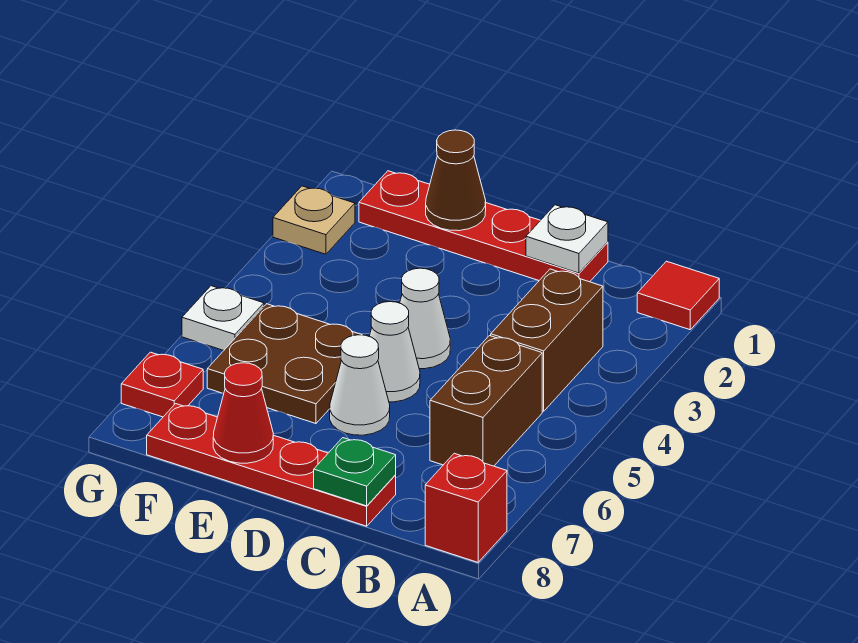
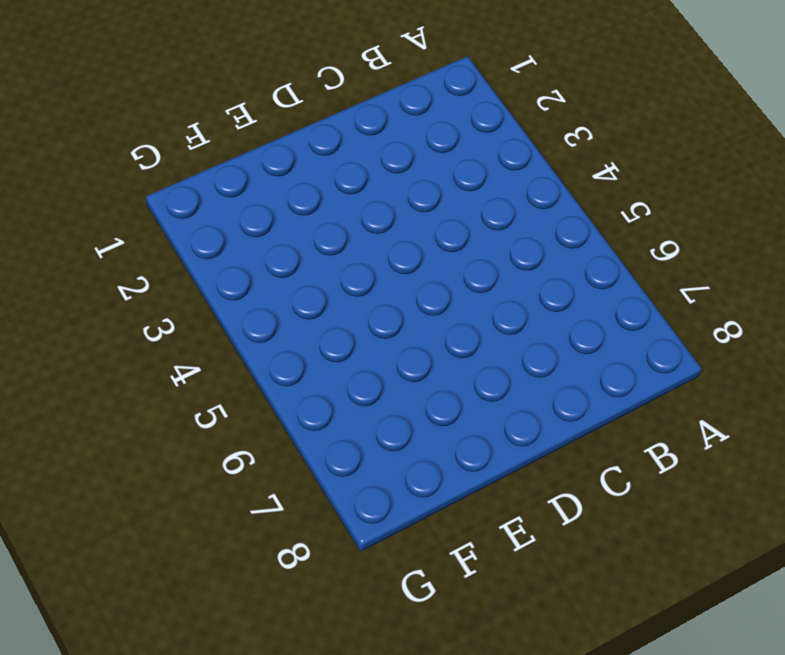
none -> red tile A1 level 1
none -> red brick A8 level 1
none -> brown brick B3:B4 level 1

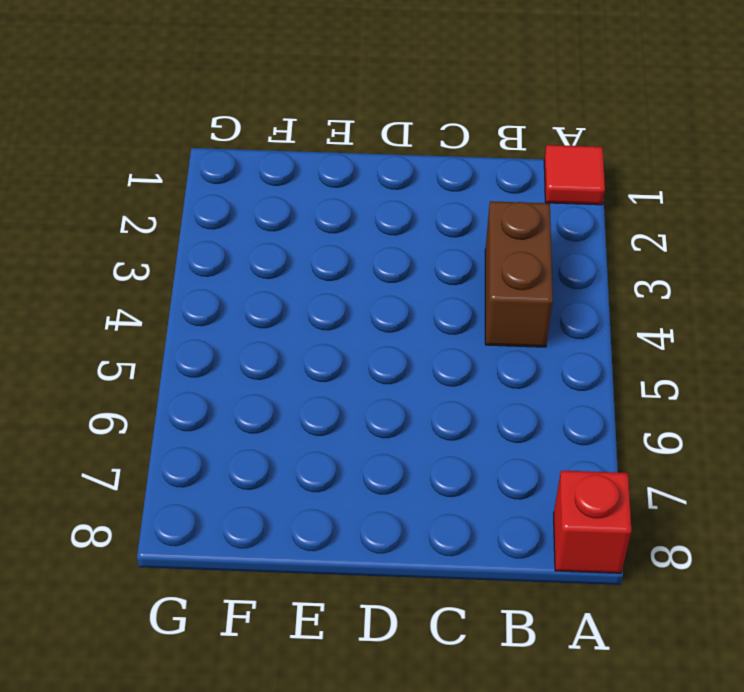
none -> brown brick B5:B6 level 1
none -> red plate C1:F1 level 1
none -> red plate C8:F8 level 1

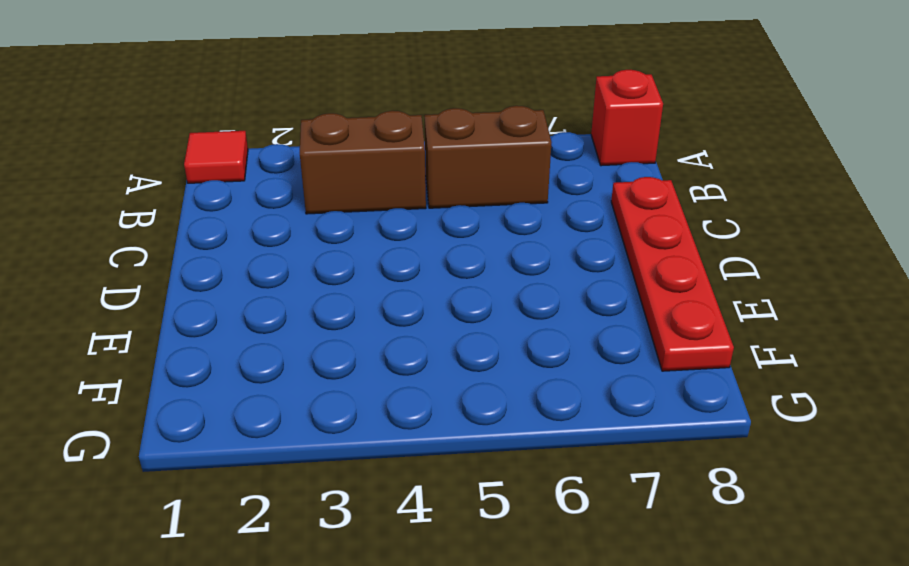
none -> red plate C1:F1 level 1
none -> white cone D4 level 1
none -> white cone D5 level 1

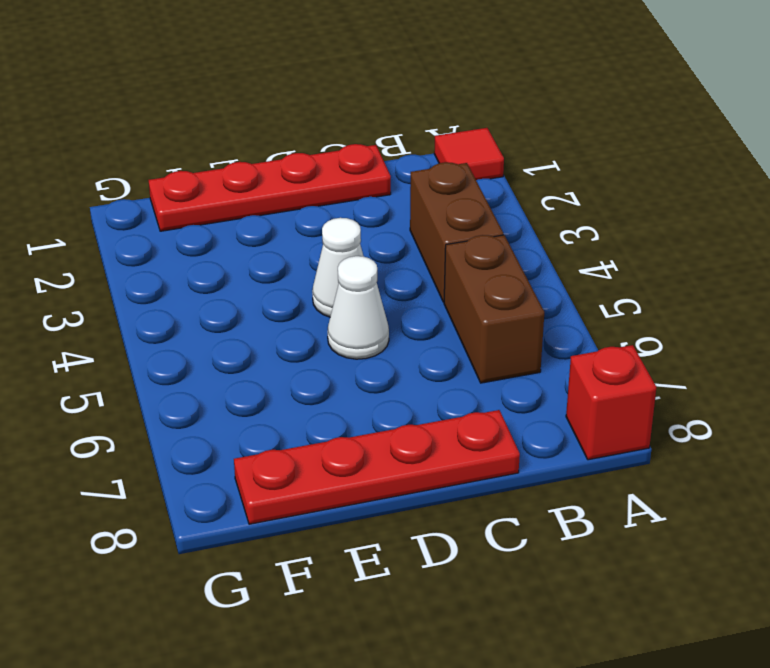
none -> white cone D6 level 1
none -> brown plate E5:F6 level 1
none -> tan plate G2 level 1

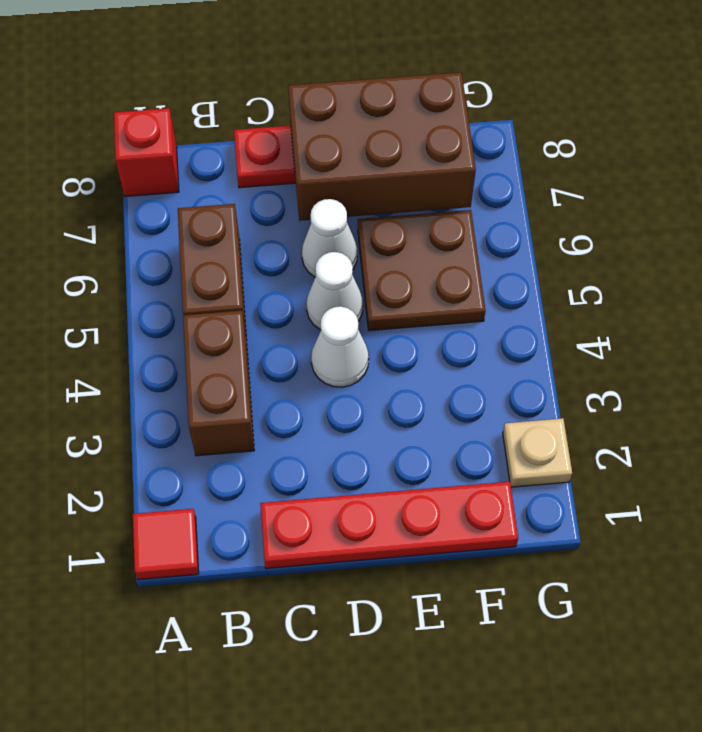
brown brick D7:F8 level 2 -> red cone E8 level 2
none -> white plate G5 level 1
none -> red plate G7 level 1
none -> white plate C1 level 2

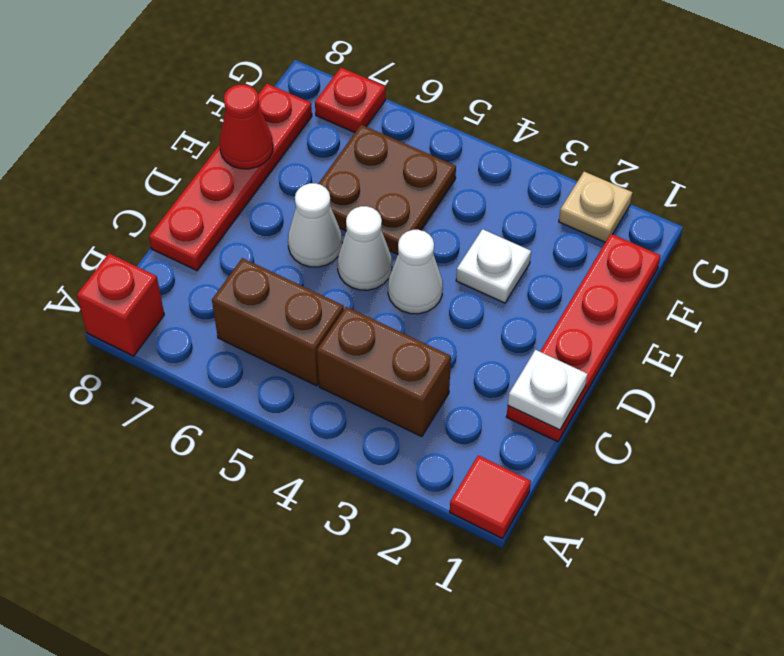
white plate E3 level 1 -> white plate G5 level 1
none -> green plate C8 level 2
none -> brown cone E1 level 2

